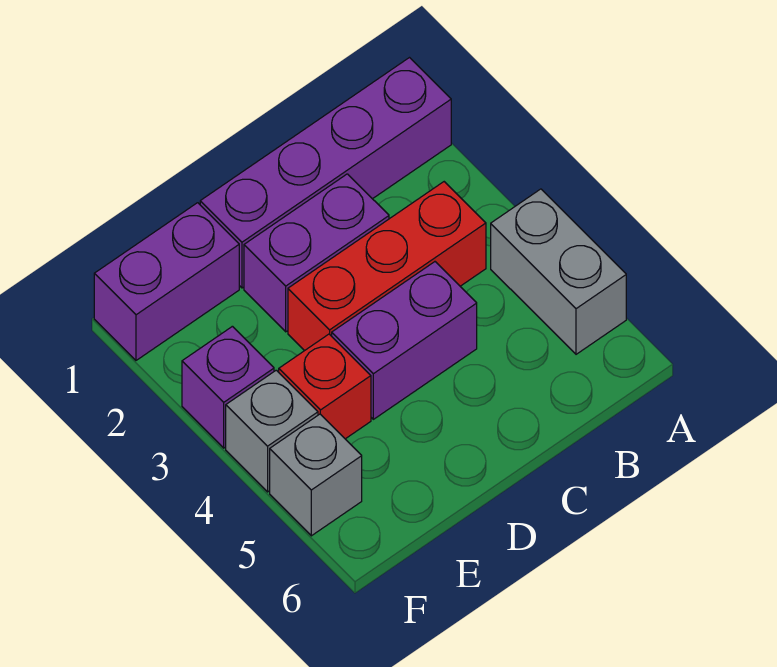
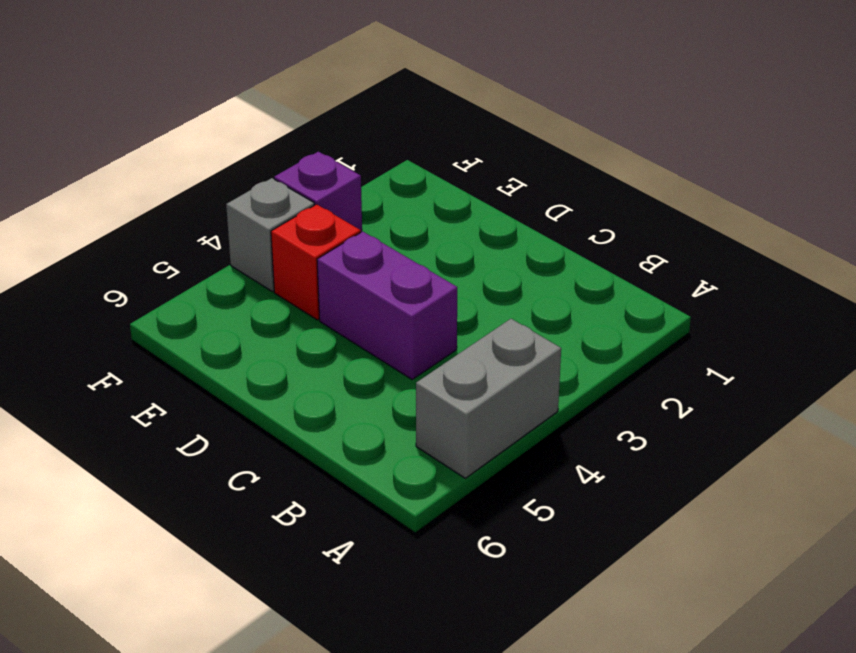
none -> purple brick A1:D1 level 1
none -> red brick B3:D3 level 1

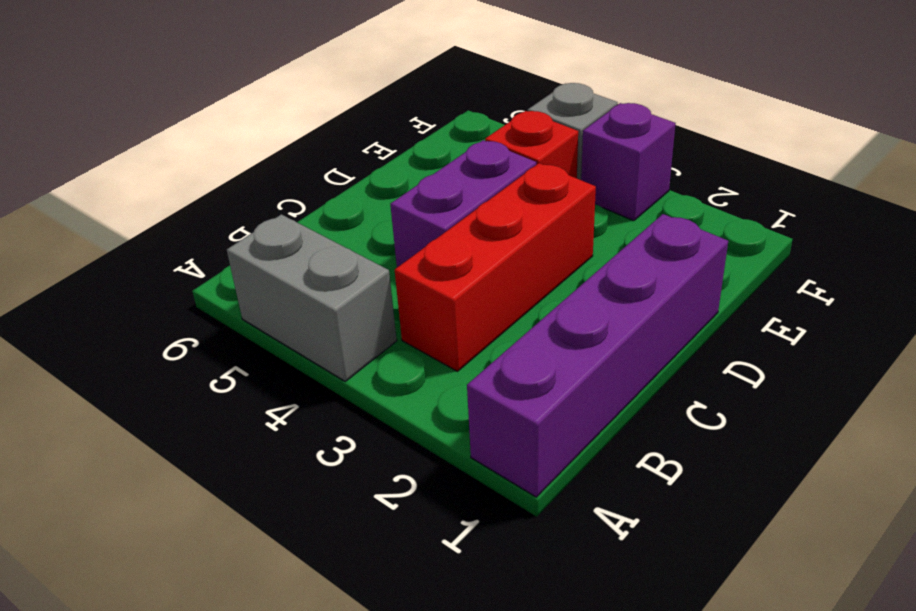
none -> purple brick C2:D2 level 1
none -> purple brick E1:F1 level 1

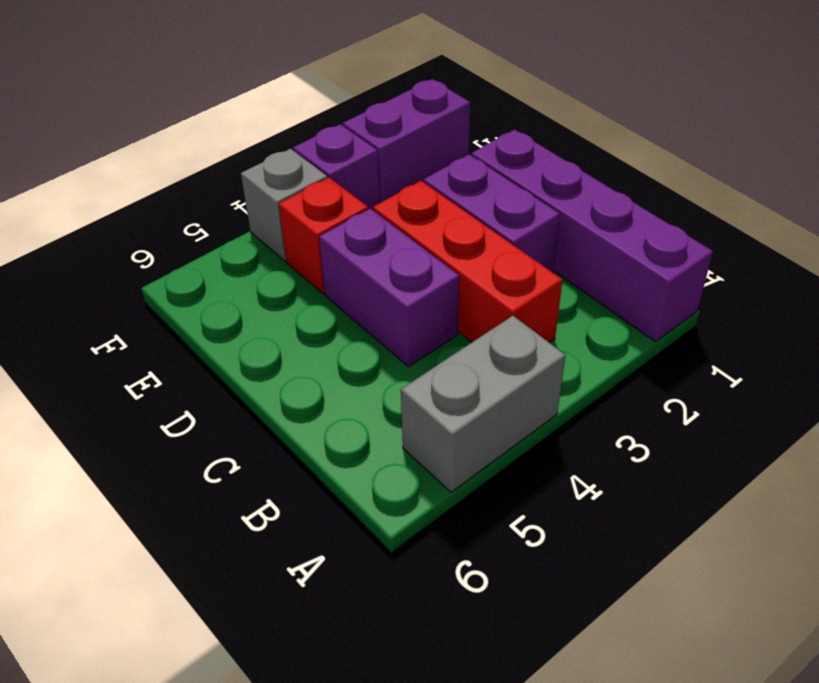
purple brick F1:F2 level 1 -> purple brick E1:F1 level 1
none -> grey brick F5 level 1

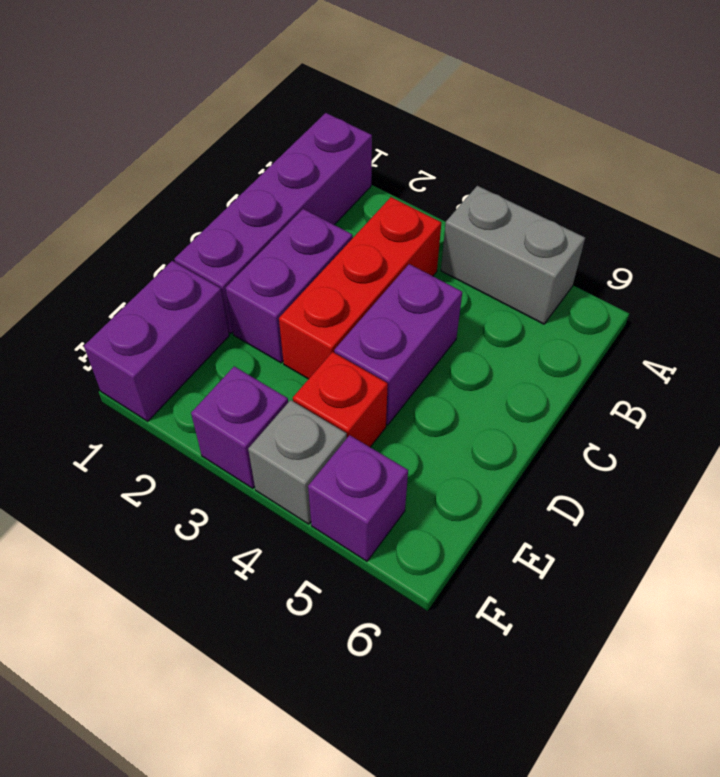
purple brick F5 level 1 -> grey brick F5 level 1

